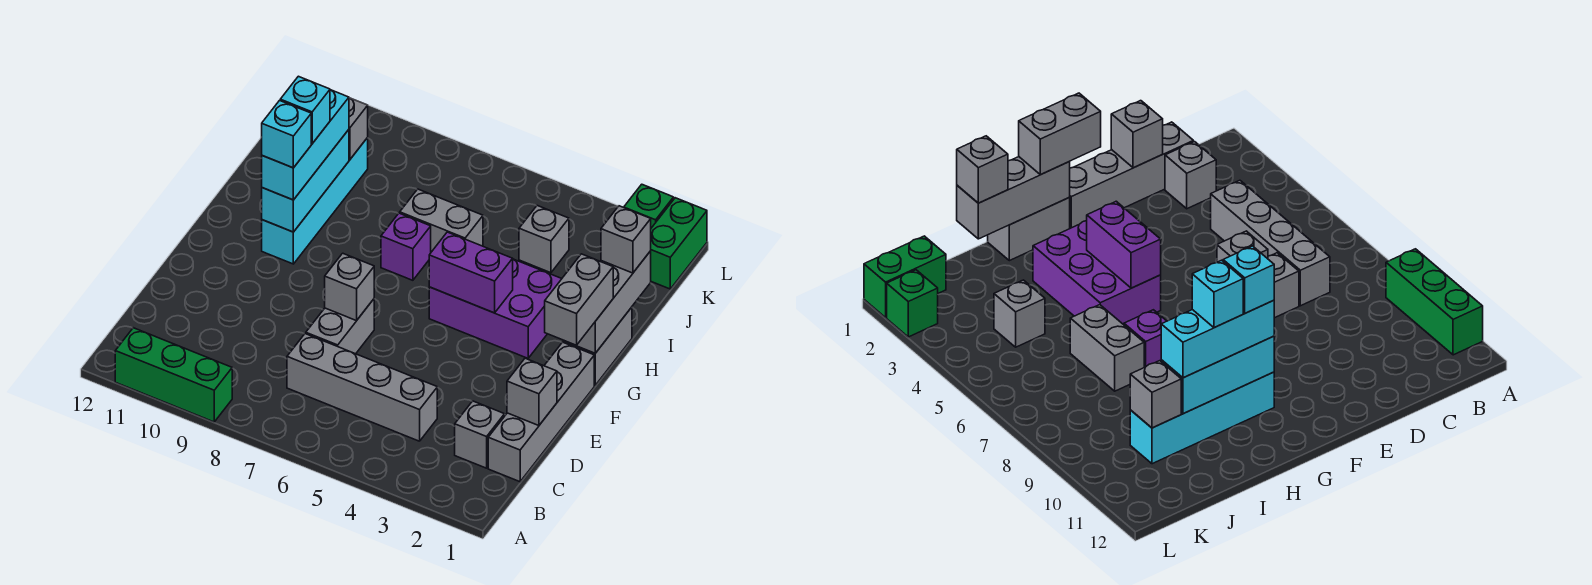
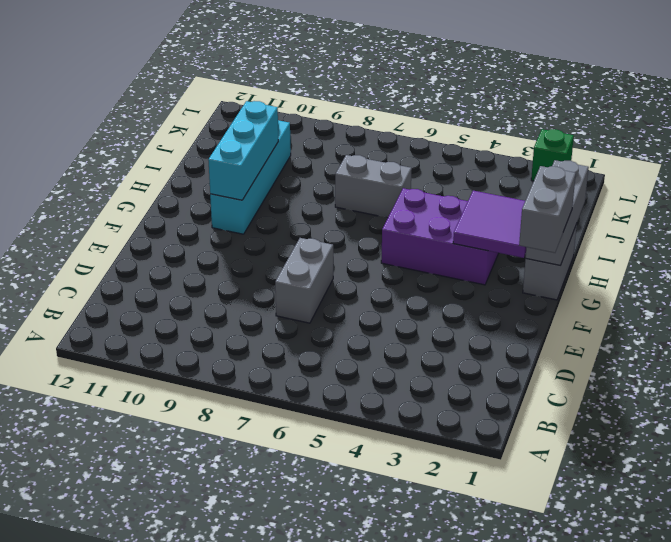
purple tile G2:H3 level 2 -> none
none -> green brick A9:A11 level 1
none -> grey brick C1:F1 level 1
none -> grey brick C2 level 1

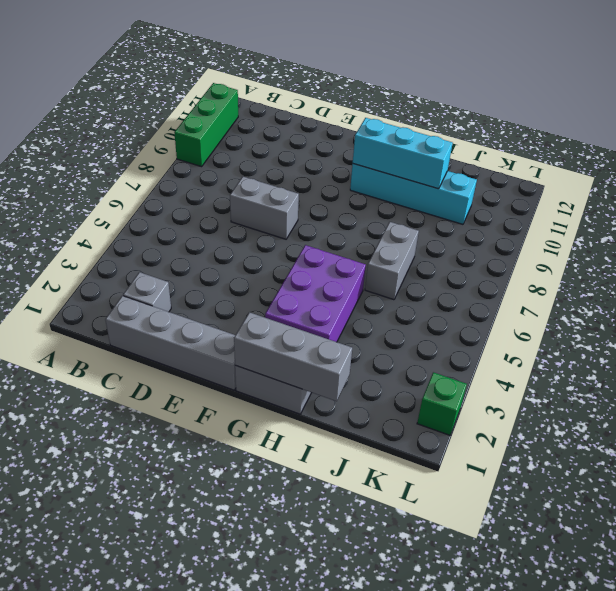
none -> grey brick C4:C7 level 1
none -> purple brick H7 level 1
none -> grey brick J4 level 1

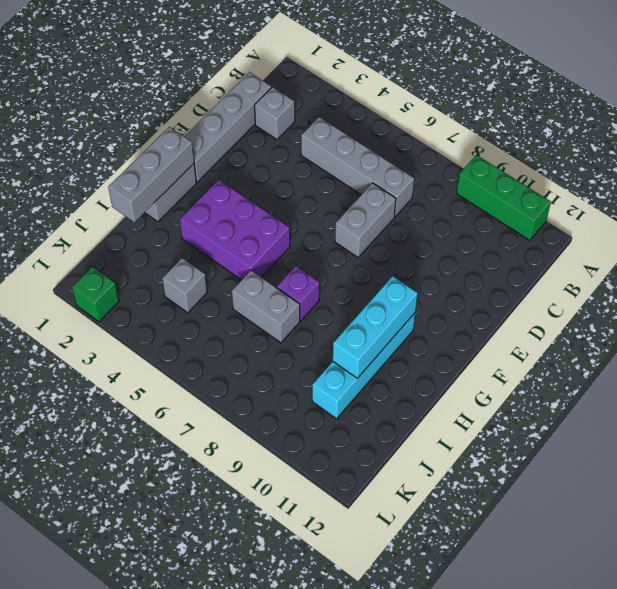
none -> green brick K1:L1 level 1
none -> grey brick D1 level 2
none -> grey brick E7 level 2

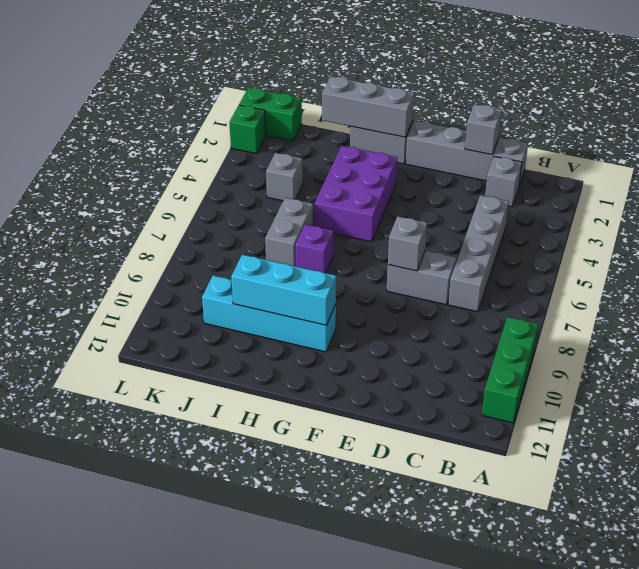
none -> purple brick G4:G5 level 2
none -> grey brick J10 level 2
none -> grey brick F1:G1 level 3

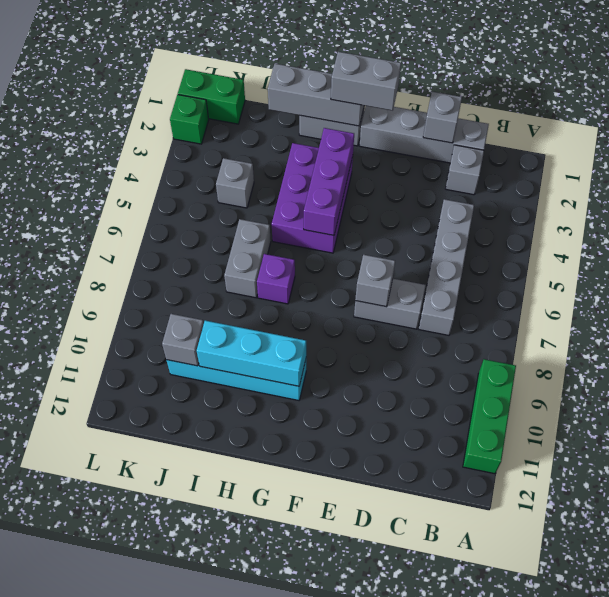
purple brick G3:G5 level 2 -> purple brick G4:G5 level 2
none -> cyan brick G10:I10 level 3
none -> grey brick I1 level 3
none -> cyan brick G10 level 4

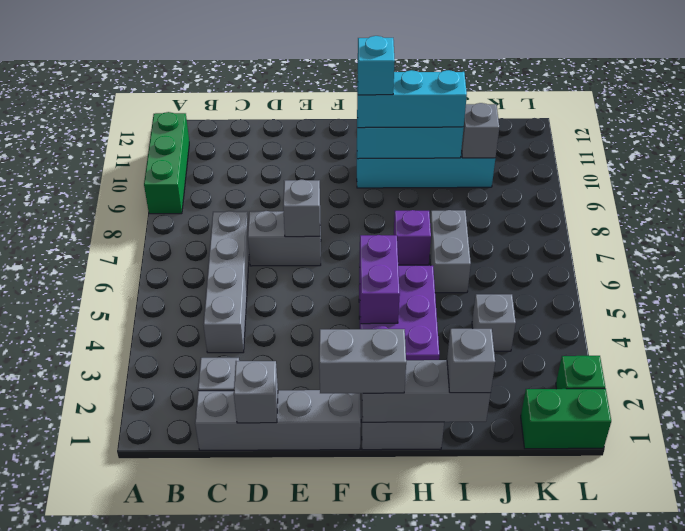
none -> cyan brick H10 level 4

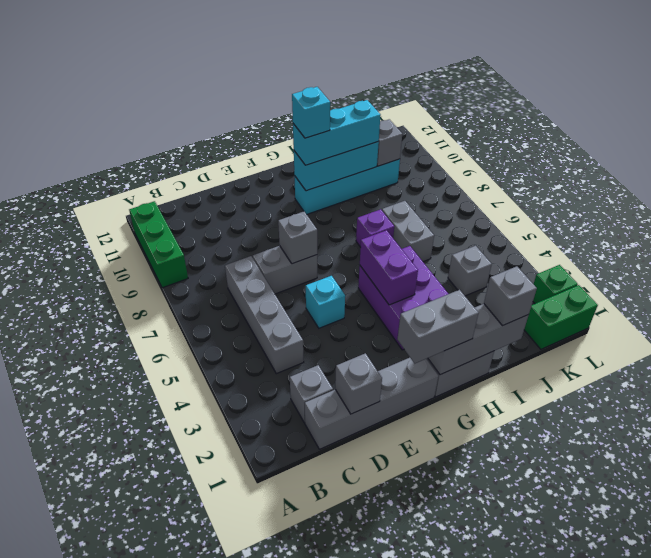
cyan brick E5 level 1 -> cyan brick H10 level 4

